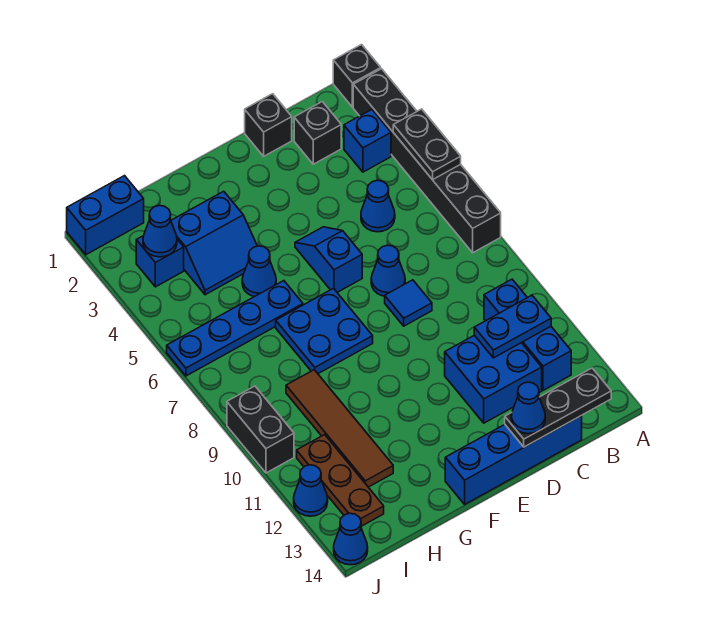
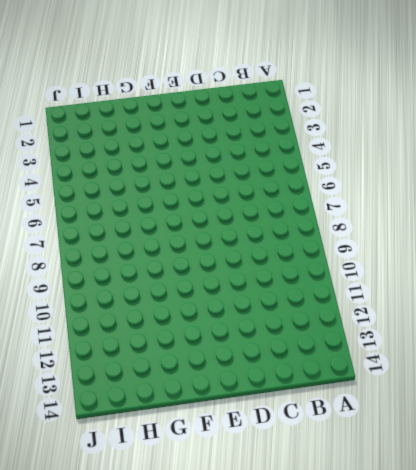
none -> black brick A1 level 1
none -> black brick A2:A7 level 1
none -> blue brick B3 level 1

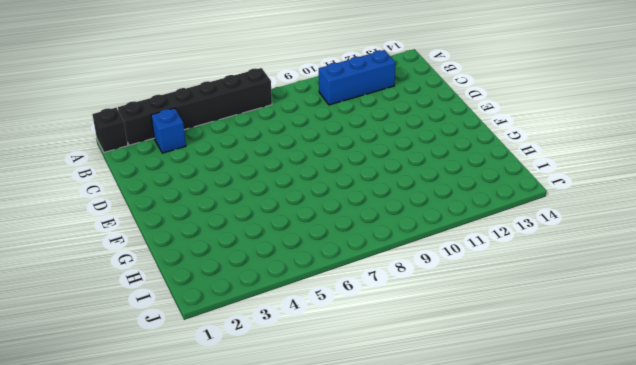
none -> black brick C2 level 1
none -> blue cone C5 level 1
none -> blue brick C11:D12 level 1

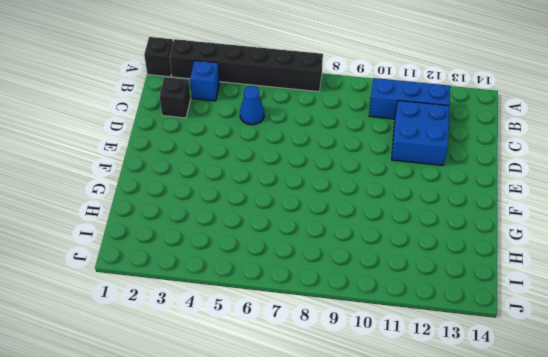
none -> blue brick C14:F14 level 1
none -> black brick D1 level 1
none -> blue cone D7 level 1

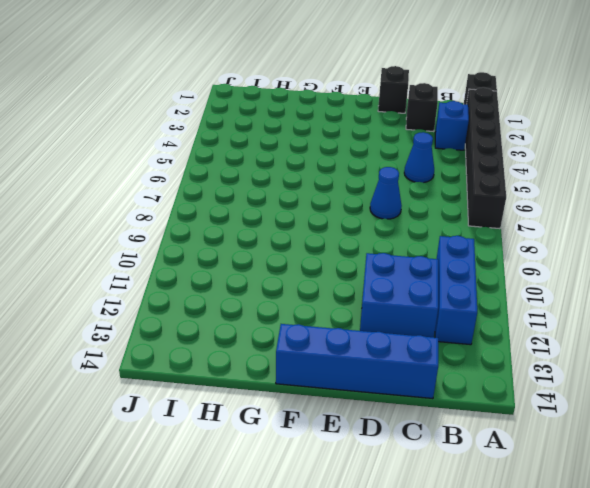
none -> blue tile D8 level 1
none -> blue slope E5:E6 level 1 top 6
none -> blue plate F7:G8 level 1

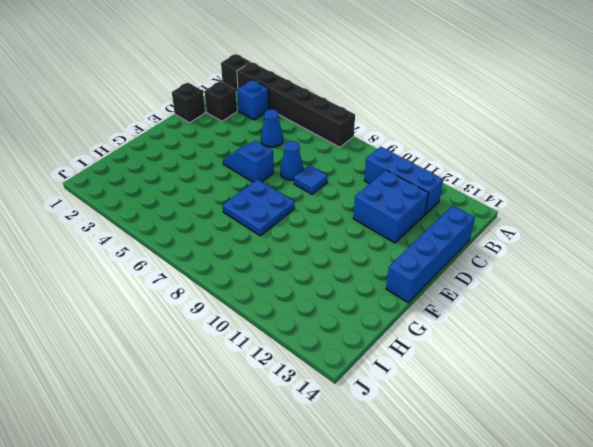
none -> blue slope G3:H4 level 1 top 3
none -> blue cone G5 level 1
none -> blue plate G6:J6 level 1

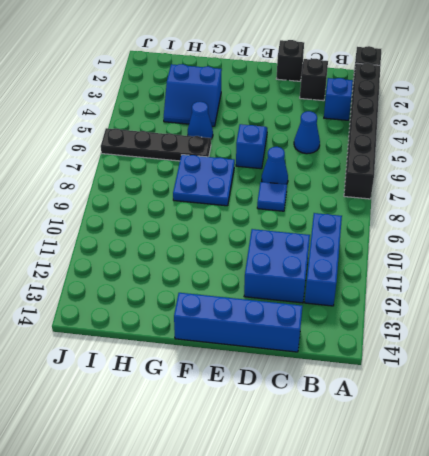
black plate G6:J6 level 1 -> blue plate G6:J6 level 1
none -> brown tile H9:H12 level 1
none -> blue brick I1:J1 level 1
none -> blue brick I3 level 1

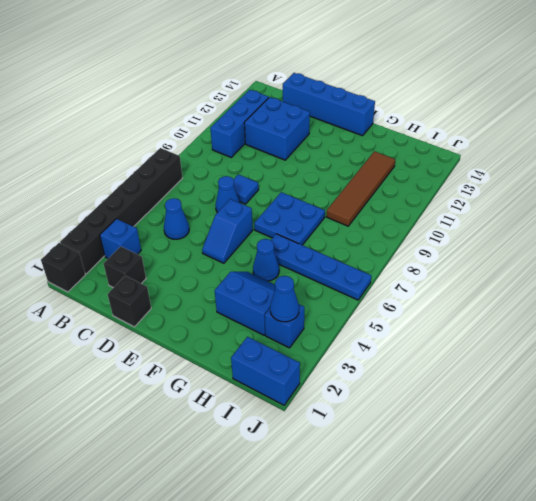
none -> brown plate I11:I13 level 1
none -> black brick J9:J10 level 1
none -> blue cone J12 level 1

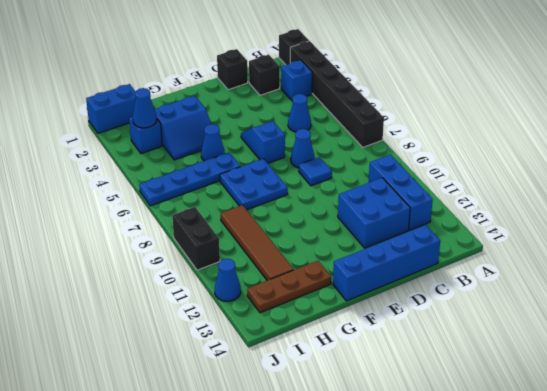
brown plate G13:I13 level 1 -> brown plate I11:I13 level 1
none -> blue cone J14 level 1
none -> black plate A4:A5 level 2
none -> blue plate B11:C11 level 2

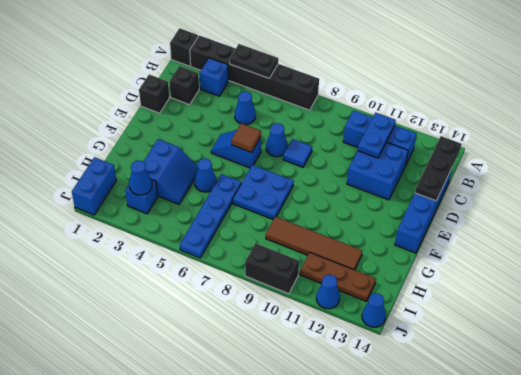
brown tile E6 level 2 -> none
none -> blue cone D14 level 3

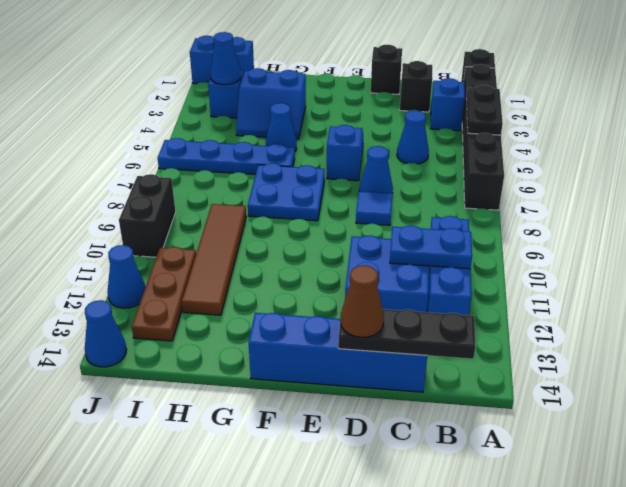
brown cone D14 level 3 -> blue cone D14 level 3

